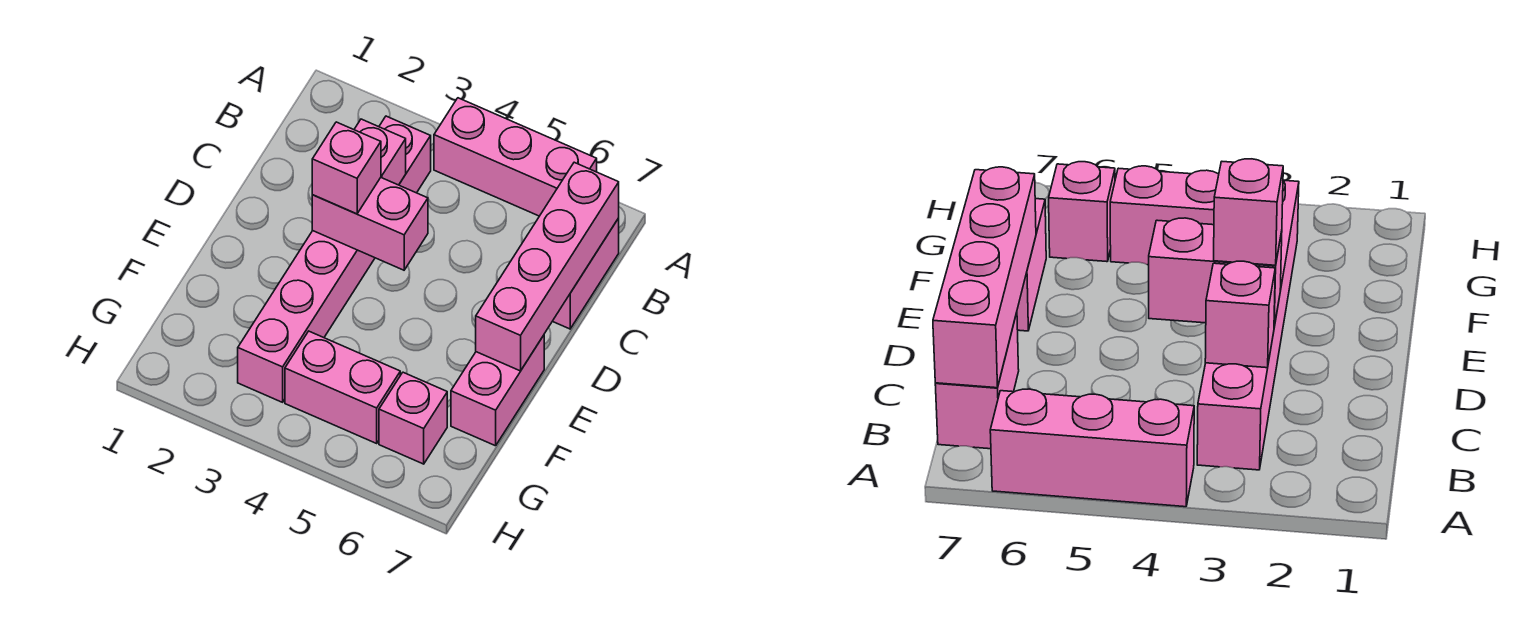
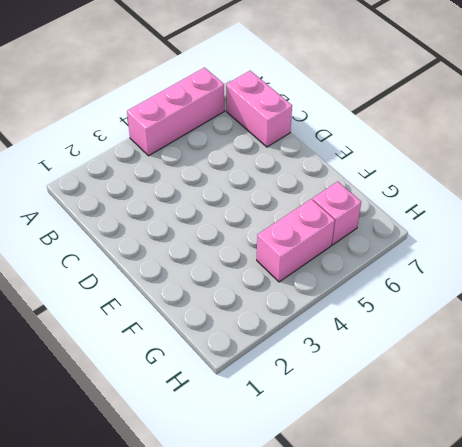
none -> pink brick B3:G3 level 1
none -> pink brick E7:F7 level 1

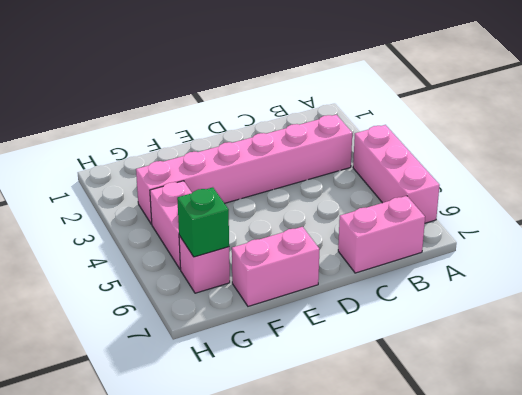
green brick G6 level 2 -> none
none -> pink brick B7:E7 level 2
none -> pink brick C3 level 2

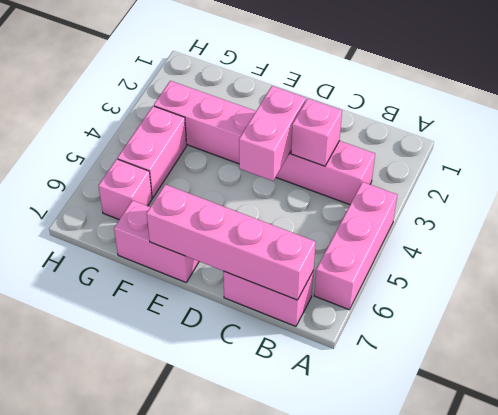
none -> pink brick D3 level 3

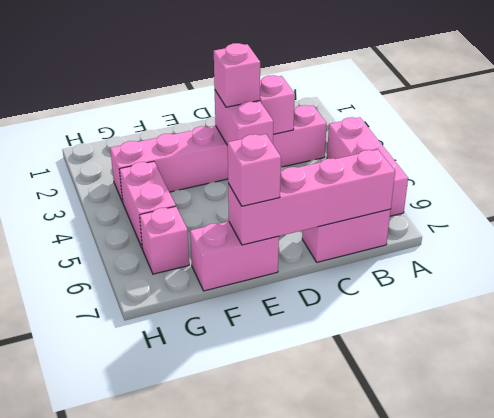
pink brick E7 level 3 -> none

